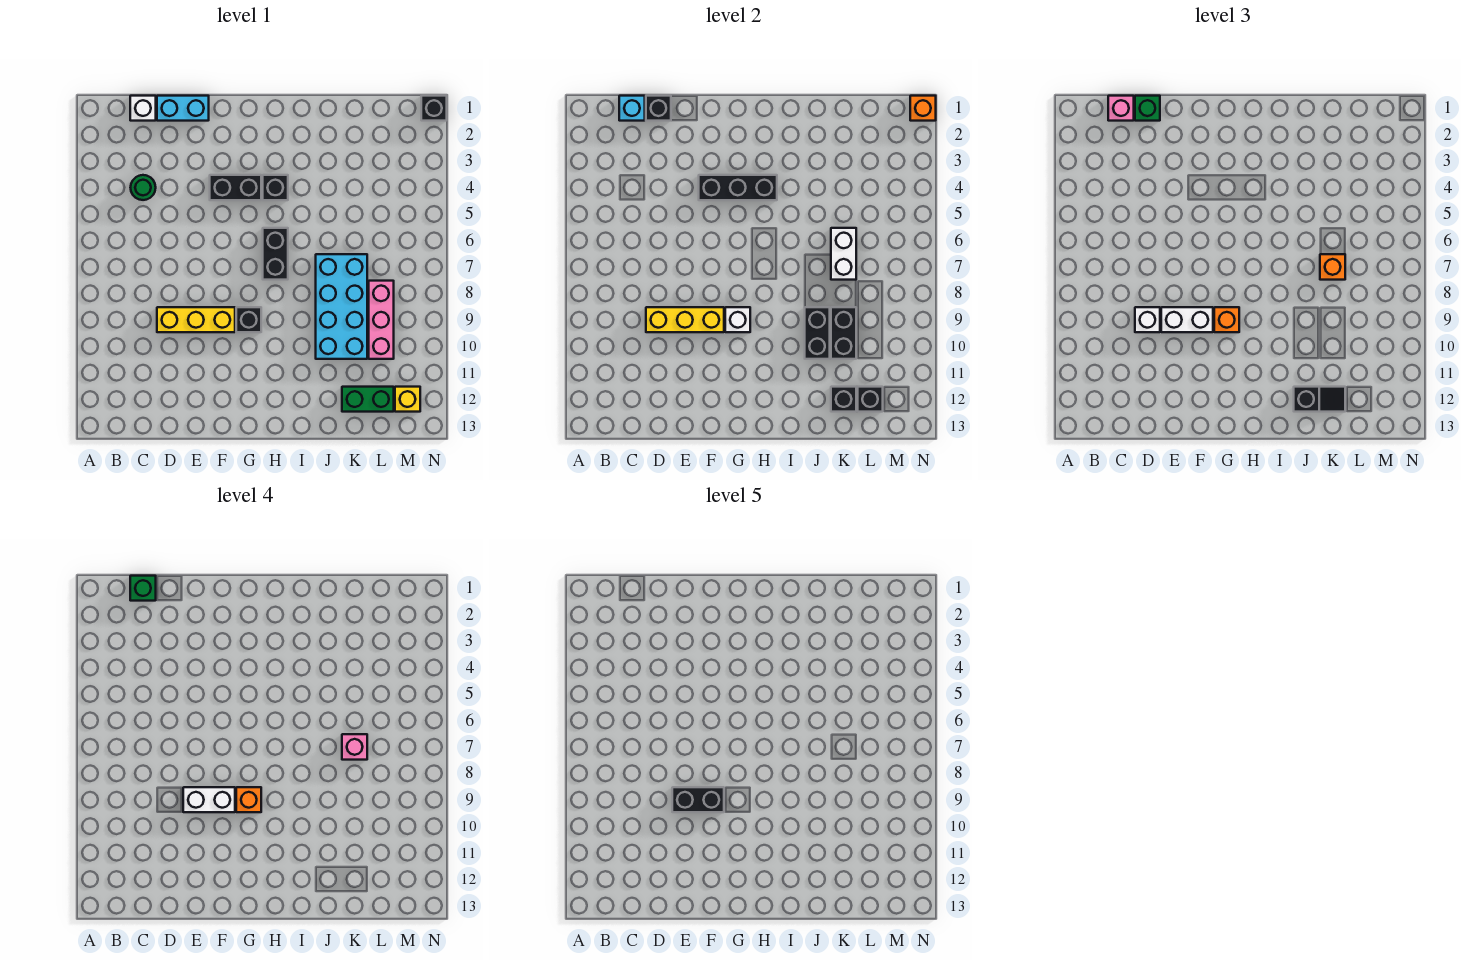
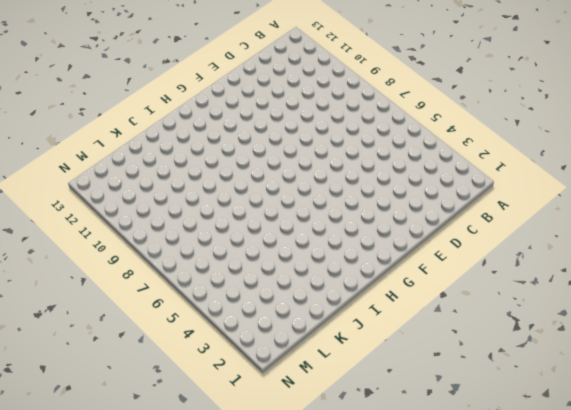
none -> white brick C1 level 1
none -> green round brick C4 level 1
none -> cyan brick D1:E1 level 1
none -> yellow brick D9:F9 level 1

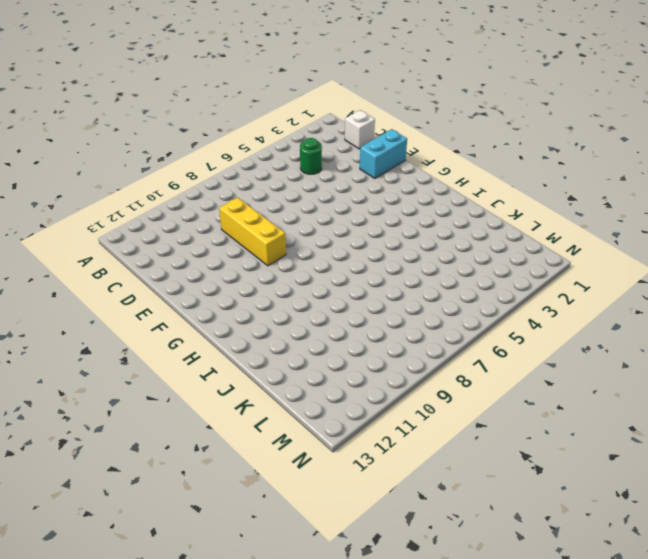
cyan brick E1:E2 level 1 -> cyan brick D1:E1 level 1
none -> black brick F4:G4 level 1
none -> black brick G9 level 1
none -> black brick H4 level 1
none -> black brick H6:H7 level 1

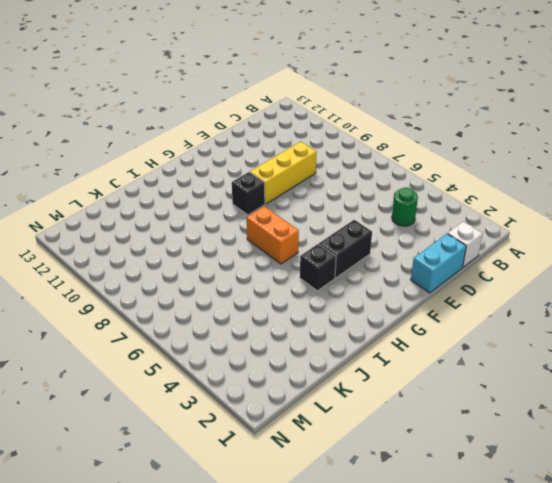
orange brick H6:H7 level 1 -> black brick H6:H7 level 1
none -> cyan brick J7:K10 level 1
none -> green brick K12:L12 level 1
none -> pink brick L8:L10 level 1
none -> yellow brick M12 level 1

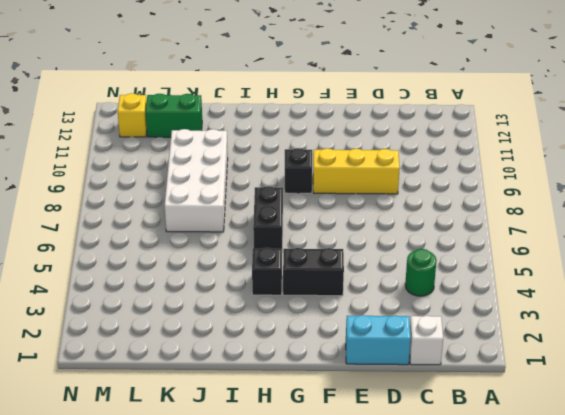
white brick J7:K10 level 1 -> cyan brick J7:K10 level 1
none -> pink brick L8:L10 level 1
none -> black brick N1 level 1
none -> cyan brick C1 level 2
none -> black brick D1 level 2

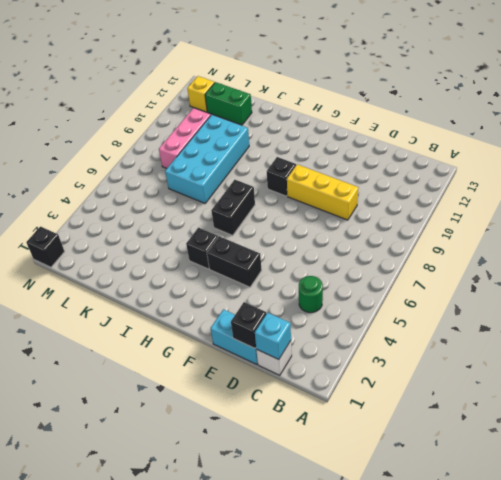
none -> yellow brick D9:F9 level 2
none -> black brick F4:H4 level 2
none -> white brick G9 level 2
none -> black brick J9:J10 level 2

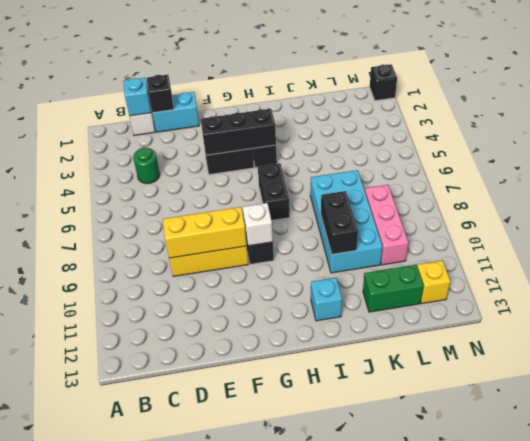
cyan brick I12 level 1 -> none
none -> white brick K6:K7 level 2
none -> black brick K9:K10 level 2
none -> black brick K12 level 2
none -> black brick L12 level 2

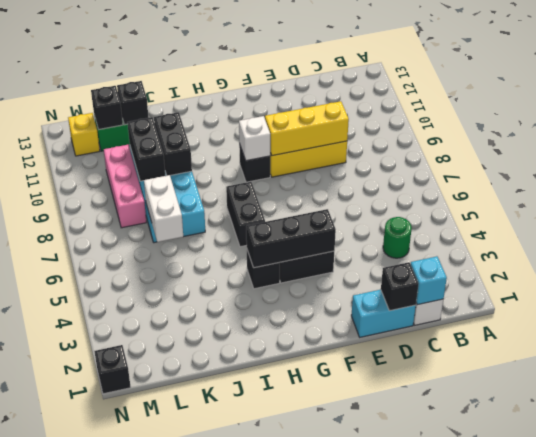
none -> orange brick N1 level 2
none -> pink brick C1 level 3
none -> green brick D1 level 3
none -> white brick D9 level 3

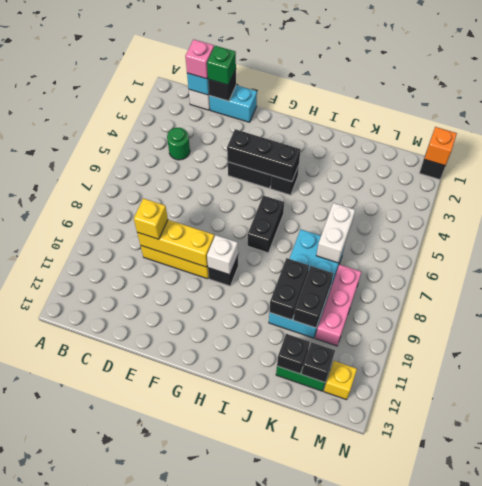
yellow brick D9 level 3 -> white brick D9 level 3
none -> white brick E9:F9 level 3
none -> orange brick G9 level 3
none -> black slope J12:K12 level 3 top J
none -> orange brick K7 level 3

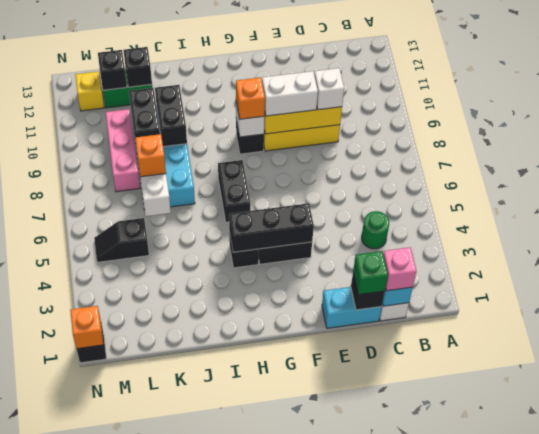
black slope L5:M5 level 1 top L -> black slope J12:K12 level 3 top J
none -> green brick C1 level 4
none -> white brick E9:F9 level 4
none -> orange brick G9 level 4
none -> pink brick K7 level 4

